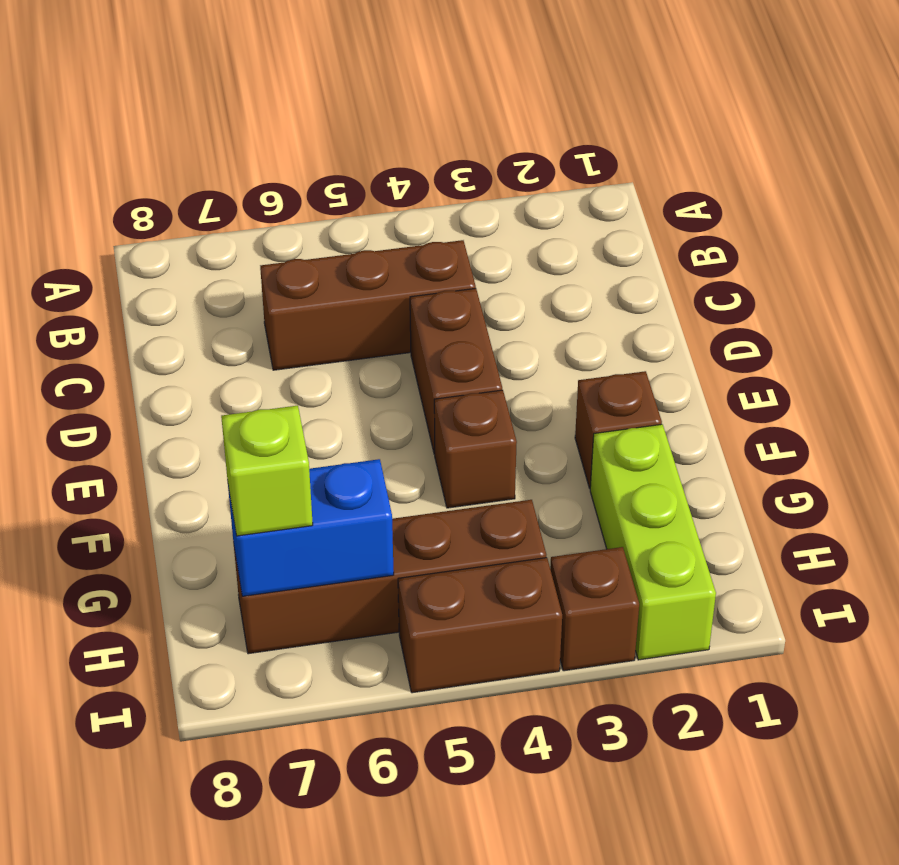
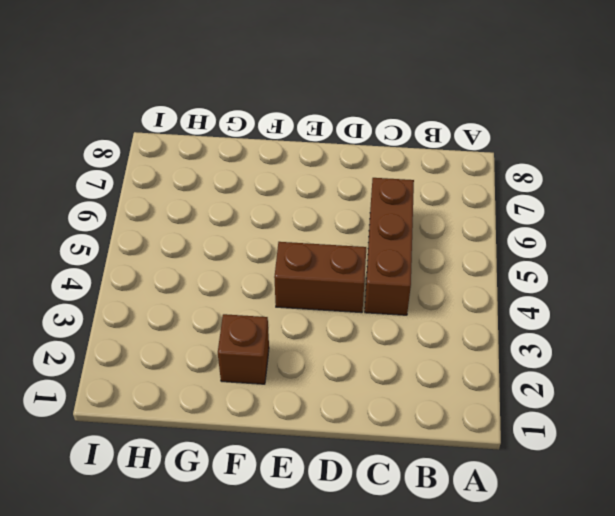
none -> brown brick F4 level 1
none -> lime brick G2:I2 level 1

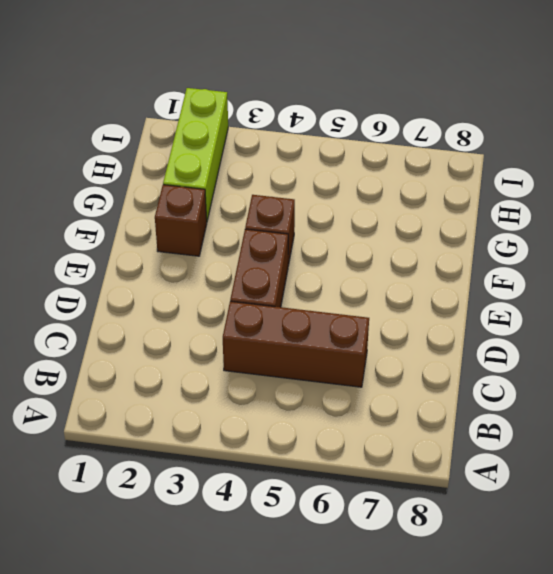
none -> brown brick H4:H7 level 1
none -> brown brick I3 level 1

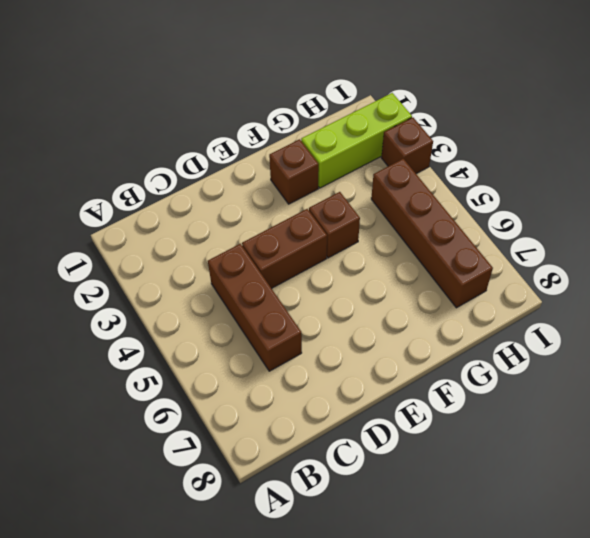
none -> brown brick I4:I5 level 1
none -> blue brick H6:H7 level 2

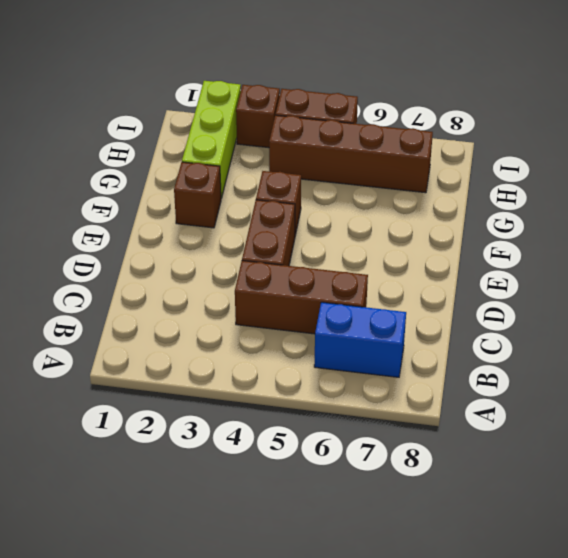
blue brick B6:B7 level 1 -> blue brick H6:H7 level 2
none -> lime brick H7 level 3

